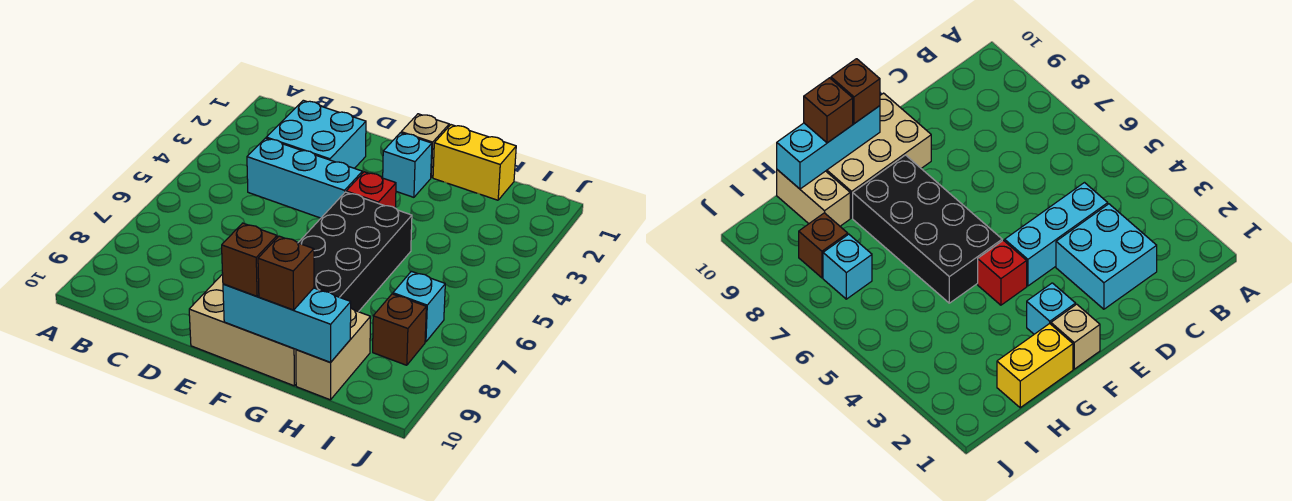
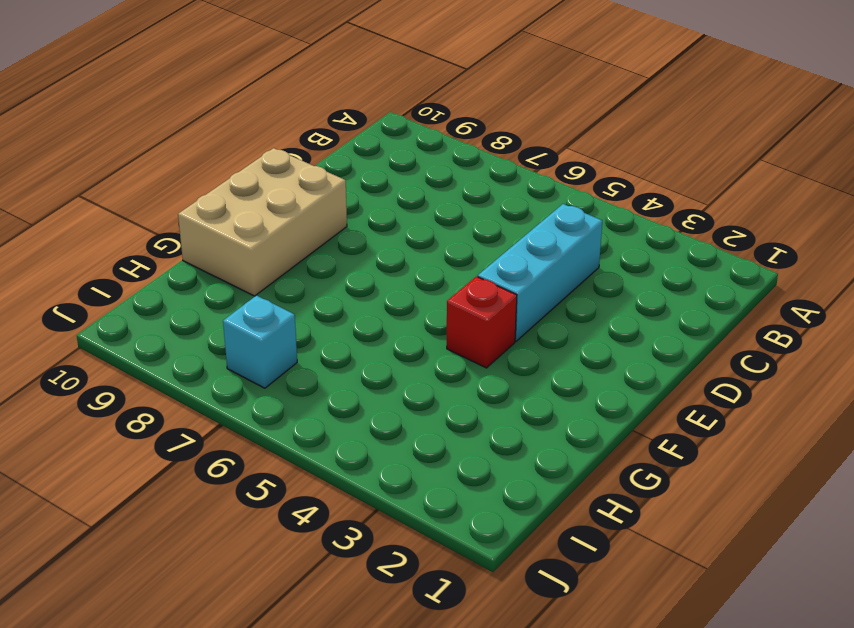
none -> cyan brick C2:D3 level 1
none -> tan brick F1 level 1
none -> cyan brick F2 level 1

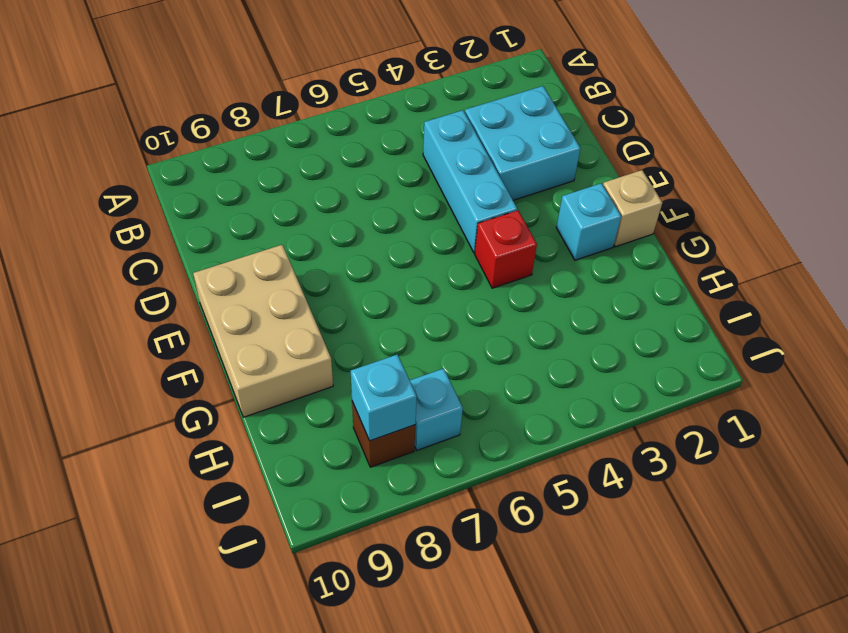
cyan brick I8 level 2 -> none
none -> black brick F5:G8 level 1
none -> yellow brick G1:H1 level 1
none -> tan brick H9:H10 level 1

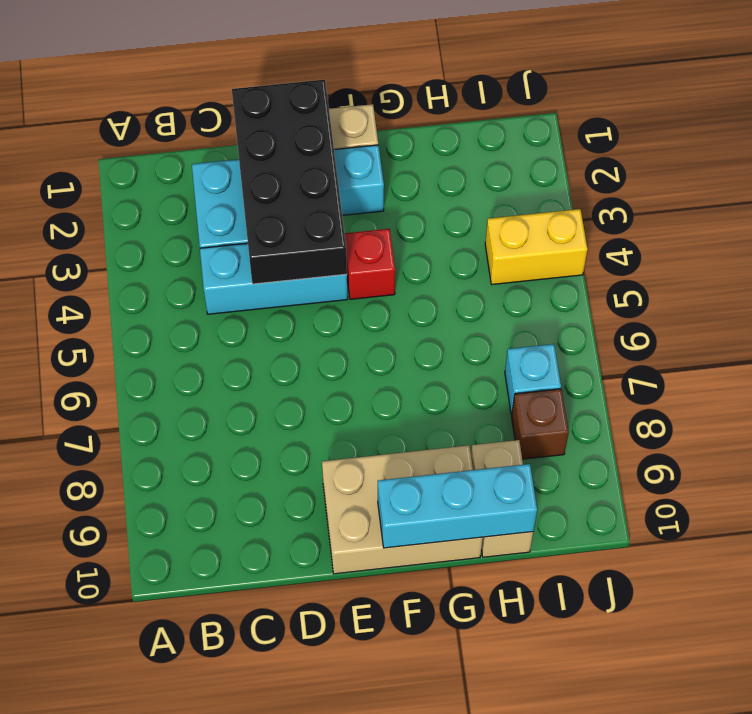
black brick D1:E4 level 2 -> black brick F5:G8 level 1
yellow brick I4:J4 level 1 -> yellow brick G1:H1 level 1
none -> brown brick F10 level 3
none -> brown brick G10 level 3

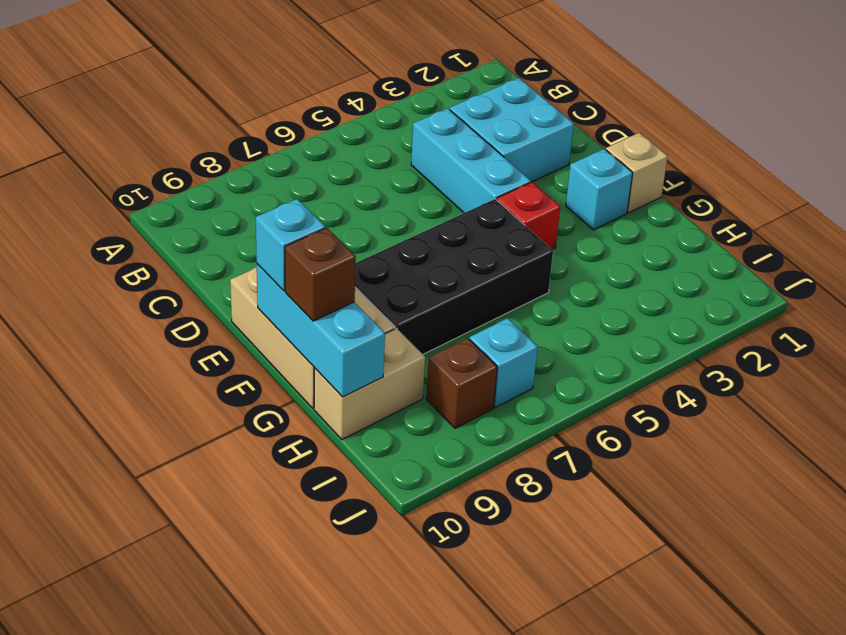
cyan brick F10 level 3 -> brown brick F10 level 3
none -> yellow brick G1:H1 level 1

